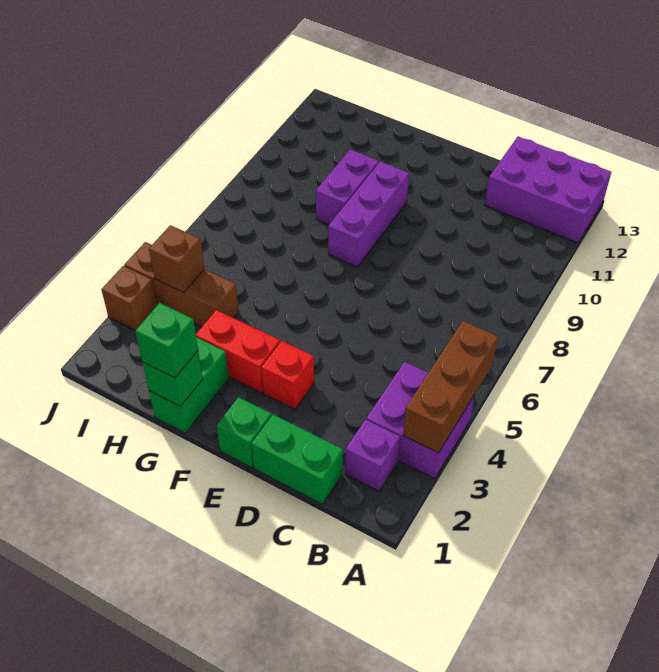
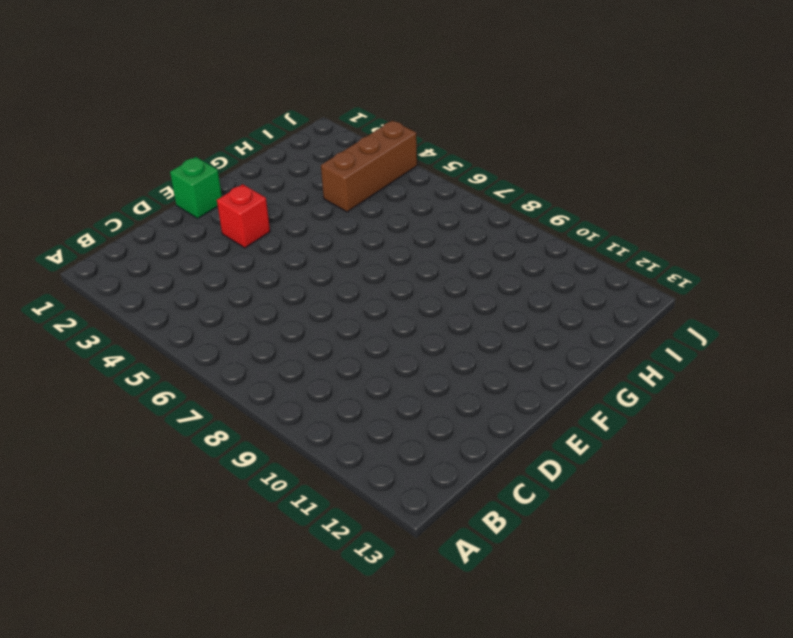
none -> purple brick A3:B4 level 1
none -> purple brick A12:C13 level 1
none -> purple brick B2 level 1

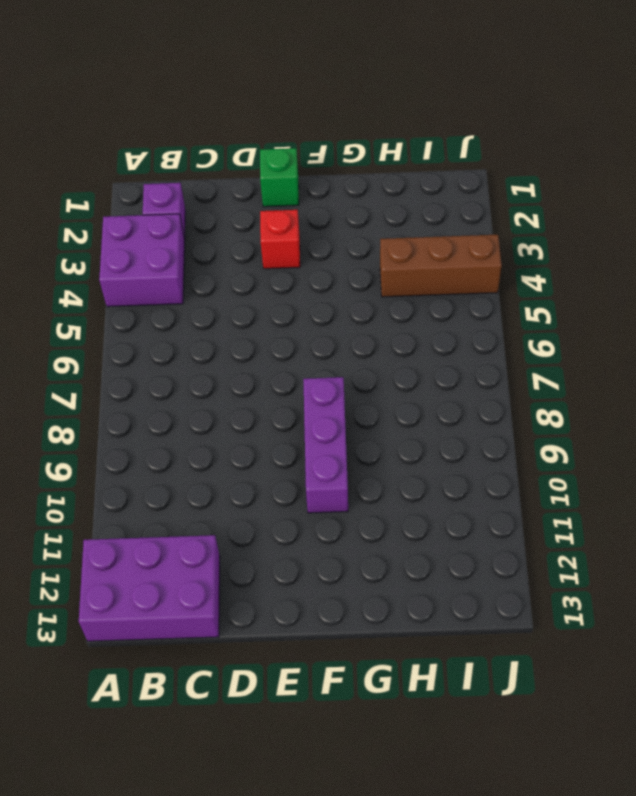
none -> green brick C1:D1 level 1
none -> red brick F3:G3 level 1
none -> green brick G1:G2 level 1

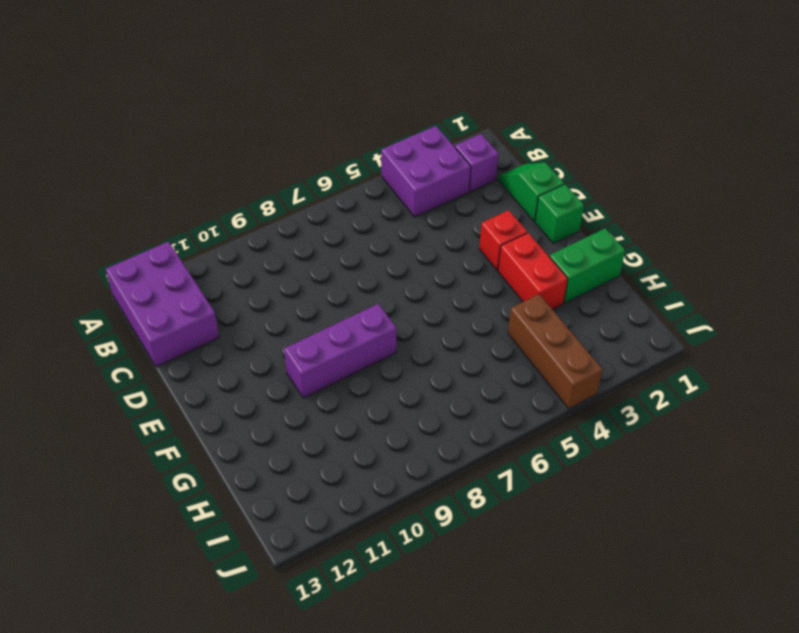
green slope C1:D1 level 1 top D -> green brick C1:D1 level 1
none -> purple brick G9:G10 level 1
none -> brown brick J3 level 1
none -> brown brick A3:A5 level 2

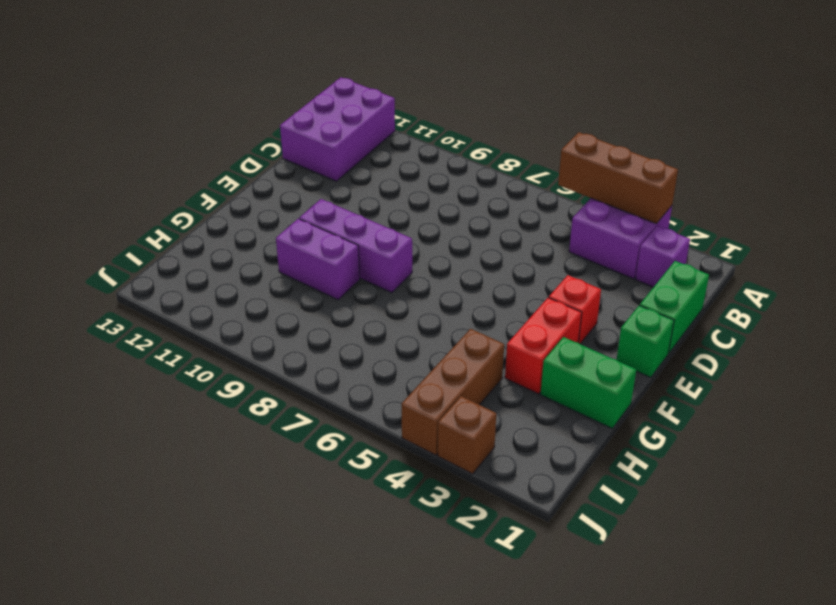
none -> green brick G1 level 2
none -> brown brick I4 level 2
none -> green brick G1 level 3

